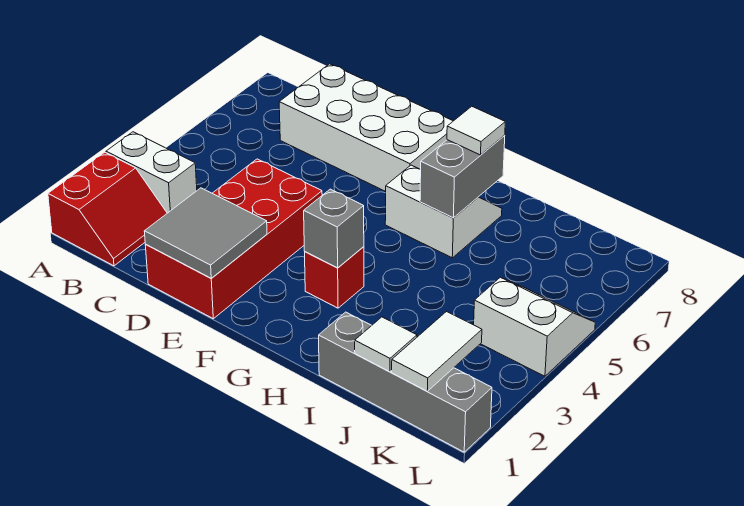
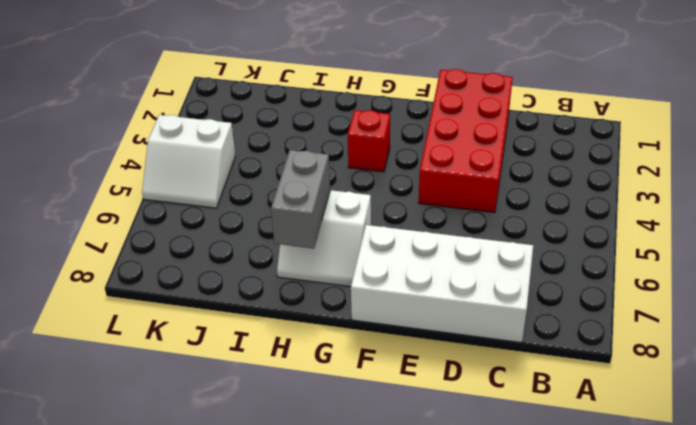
none -> red slope A1:B2 level 1 top A
none -> white brick A3:B3 level 1
none -> grey brick I1:L1 level 1

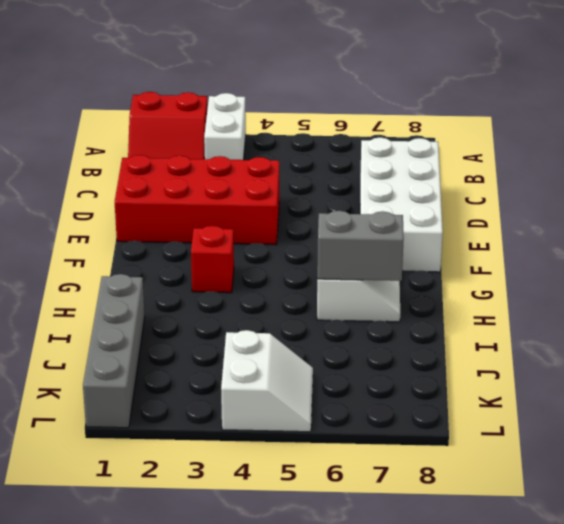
none -> grey tile D1:E2 level 2
none -> grey brick G3 level 2
none -> white tile J1 level 2

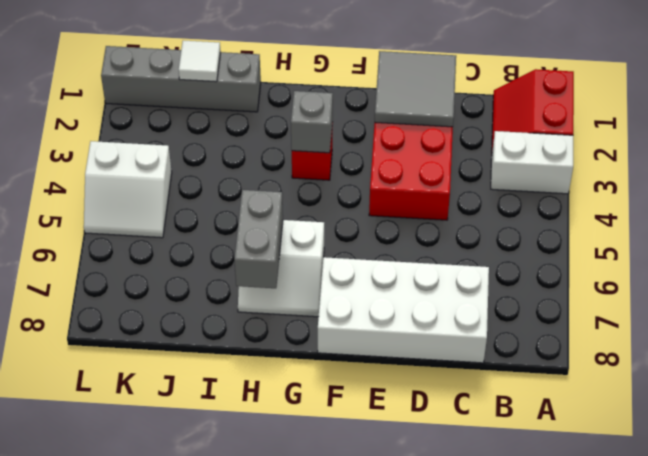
none -> white tile K1:K2 level 2
none -> white tile H7 level 3

